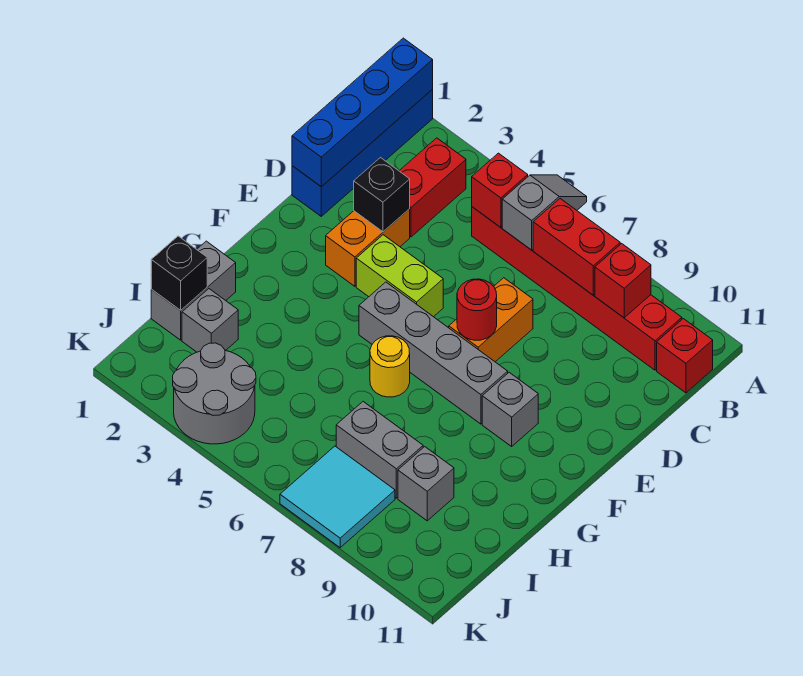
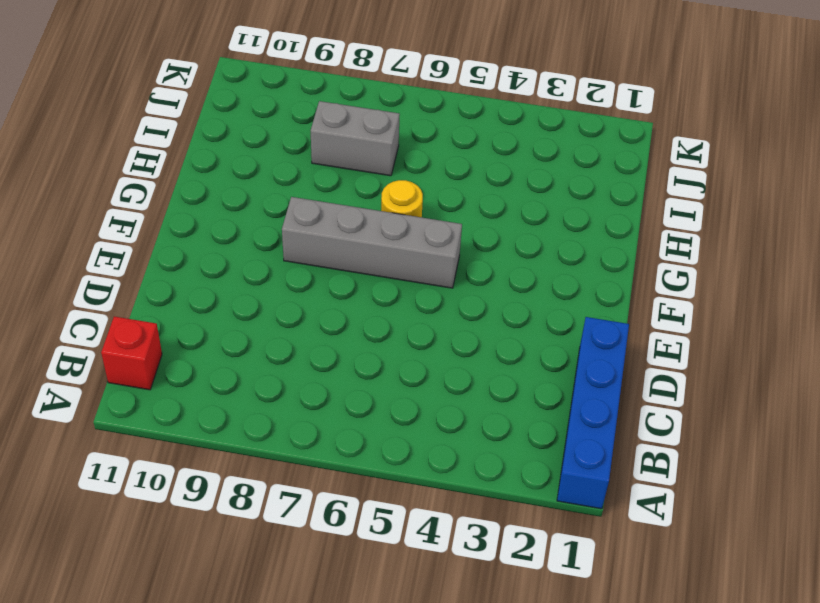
none -> red brick B3:C3 level 1
none -> red brick B5:B10 level 1
none -> orange brick D3:E3 level 1

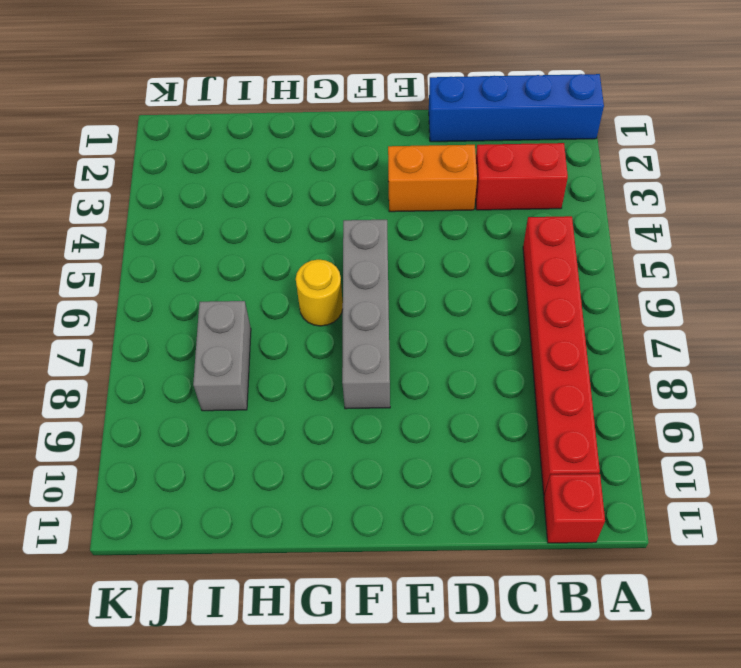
none -> orange brick D7:E7 level 1
none -> lime brick E4:E5 level 1
none -> grey brick F9 level 1

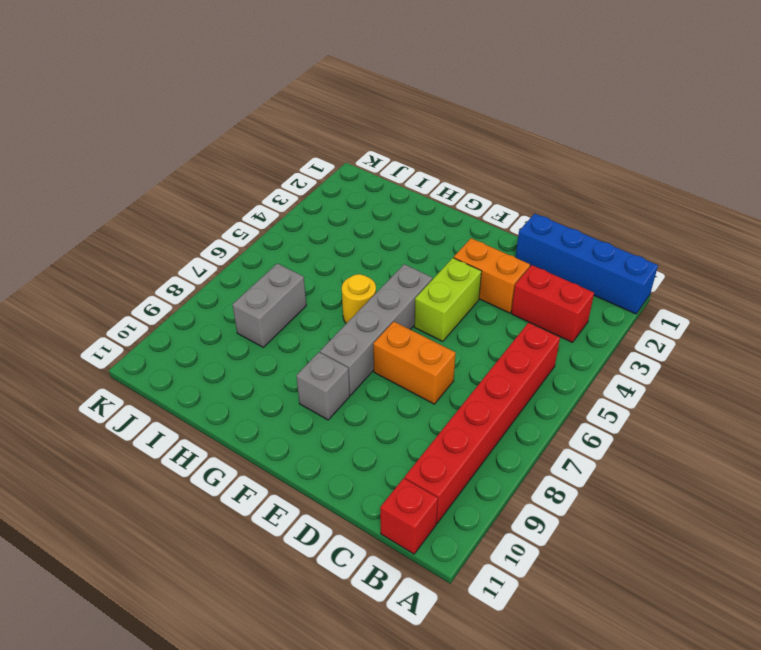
none -> grey brick H1:I1 level 1
none -> grey brick I2 level 1
none -> grey brick I9 level 1

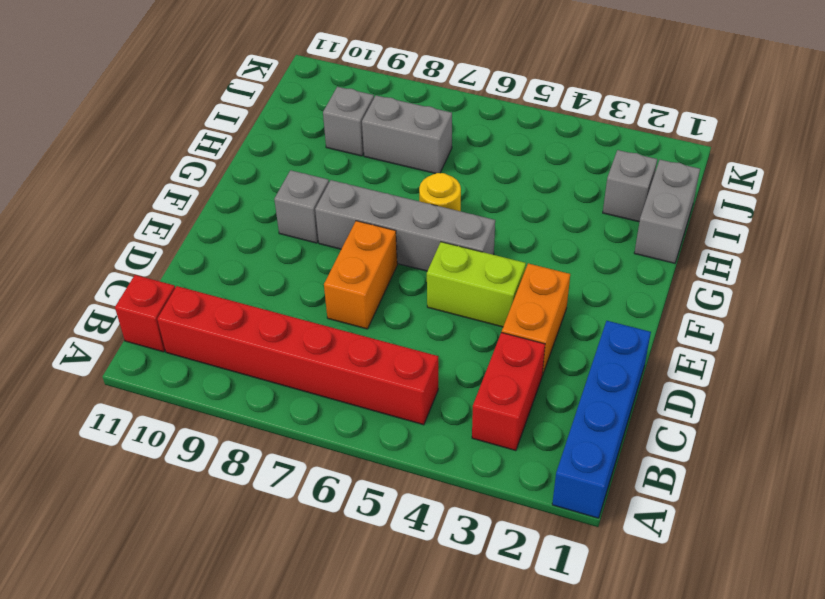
none -> grey round brick J3:K4 level 1
none -> cyan tile J7:K8 level 1
none -> blue brick A1:D1 level 2

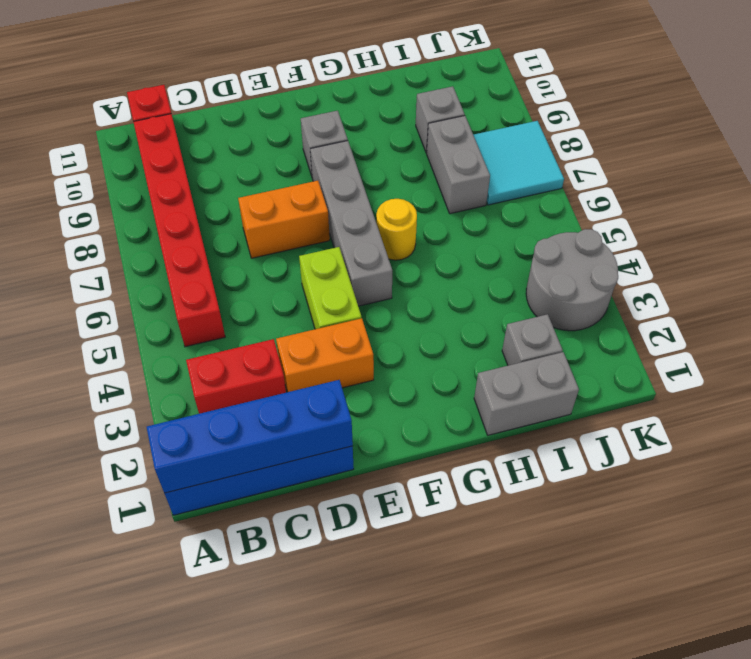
none -> grey slope A6:B6 level 2 top B
none -> red brick B5 level 2
none -> red brick B7:B8 level 2

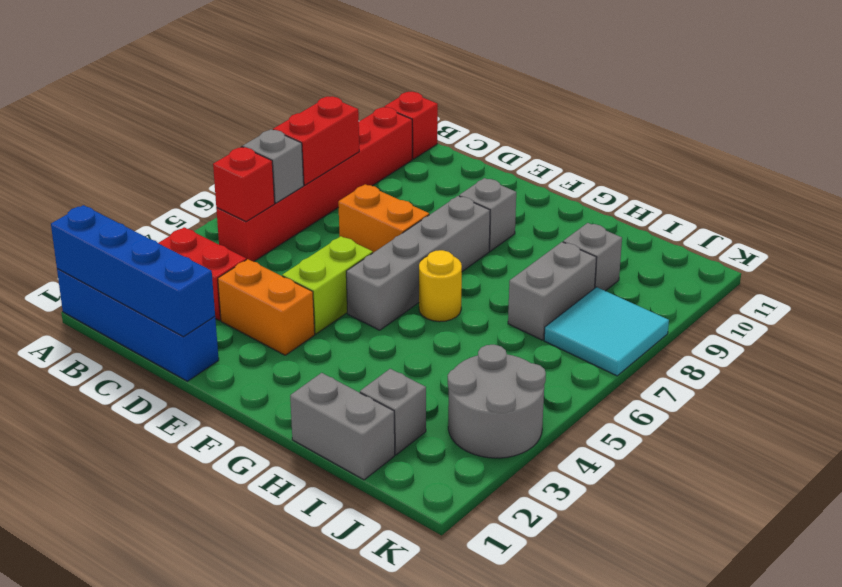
none -> red brick B9 level 2
none -> black brick D3 level 2
none -> red round brick E7 level 2

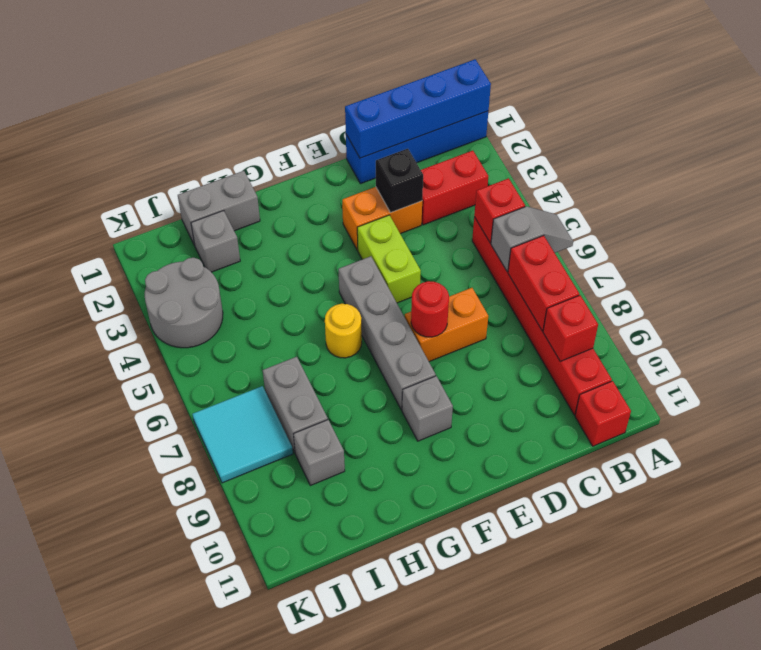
none -> black brick I1 level 2

